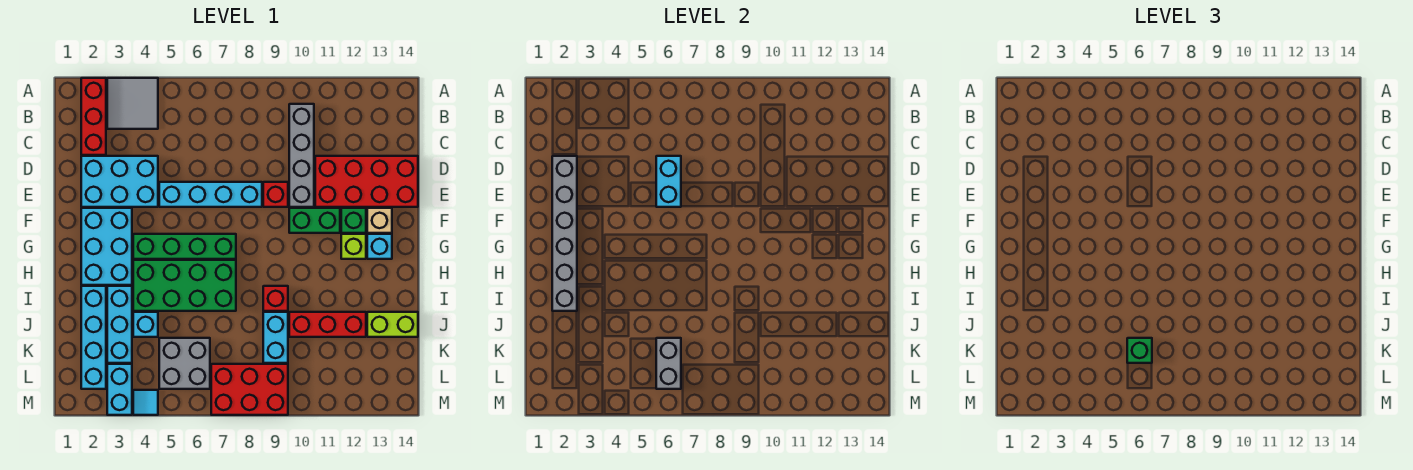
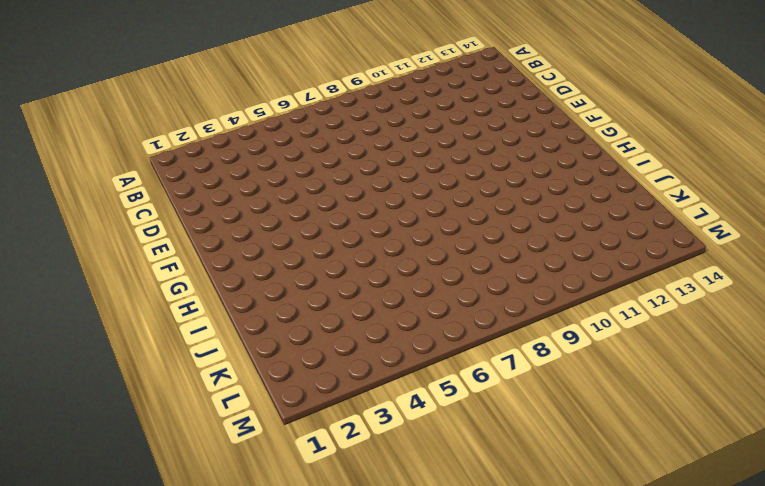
none -> red brick A2:C2 level 1
none -> grey tile A3:B4 level 1
none -> grey brick B10:E10 level 1
none -> cyan brick D2:E4 level 1

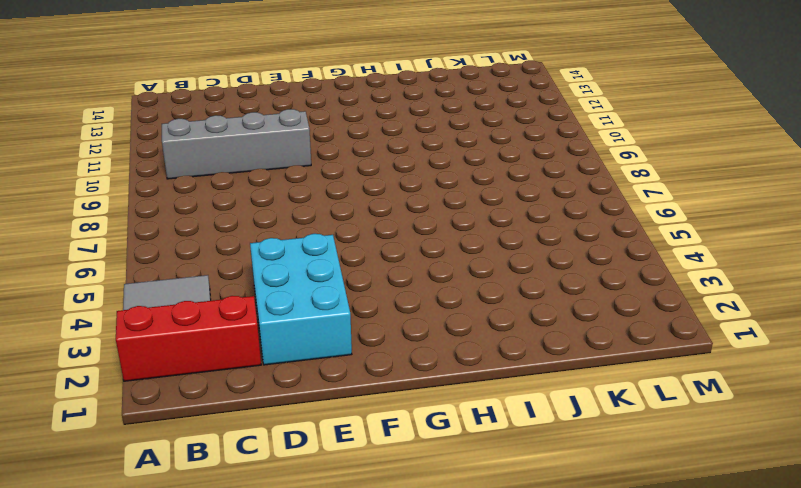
none -> red brick D11:E14 level 1
none -> cyan brick E5:E8 level 1
none -> red brick E9 level 1
none -> cyan brick F2:H3 level 1

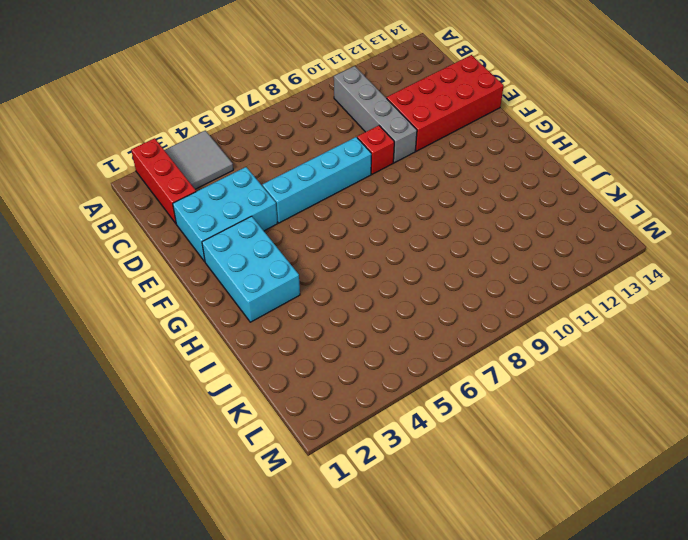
none -> green brick F10:F11 level 1
none -> green brick F12 level 1
none -> tan brick F13 level 1
none -> green brick G4:G7 level 1

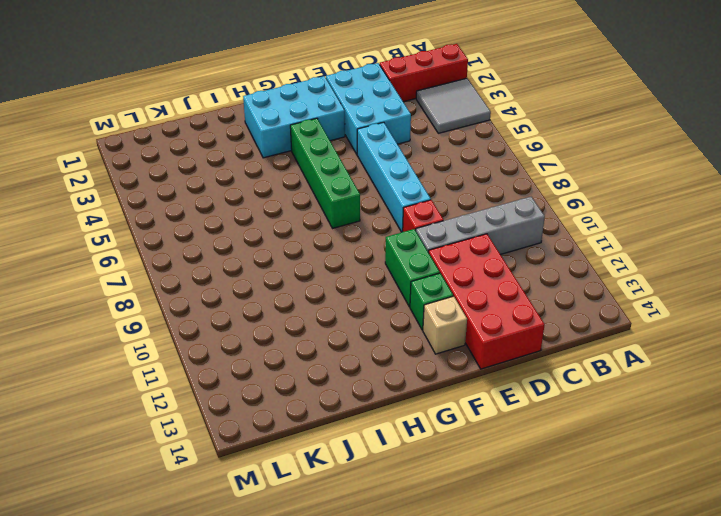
none -> lime brick G12 level 1
none -> cyan brick G13 level 1
none -> green brick H4:I7 level 1
none -> cyan brick I2:L2 level 1

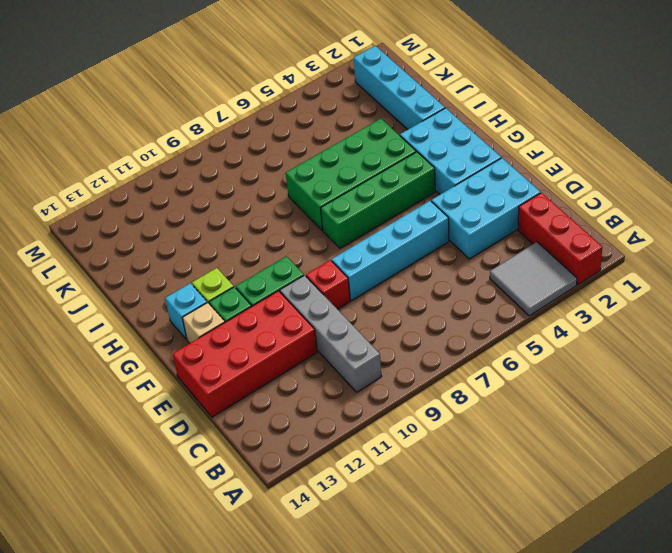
none -> cyan brick I3:K3 level 1
none -> red brick I9 level 1
none -> cyan brick J4 level 1
none -> cyan brick J9:K9 level 1

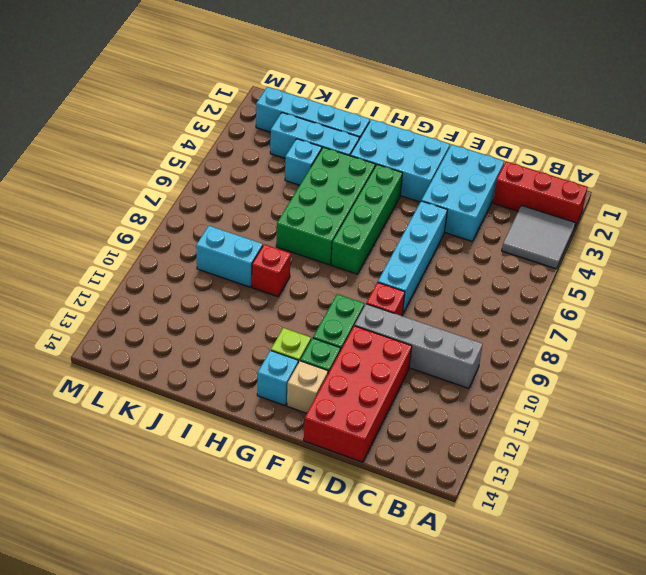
none -> red brick J10:J12 level 1
none -> lime brick J13:J14 level 1
none -> grey brick K5:L6 level 1
none -> cyan brick L3:M3 level 1

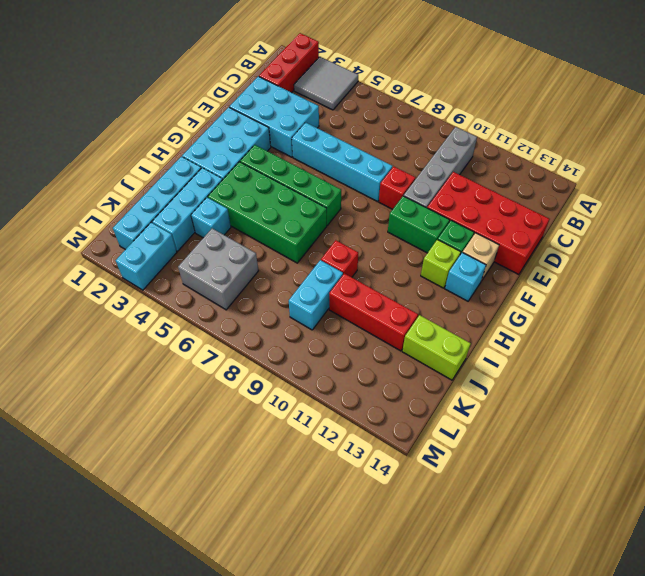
none -> red brick L7:M9 level 1
none -> cyan tile M4 level 1
none -> grey brick D2:I2 level 2
none -> cyan brick D6:E6 level 2

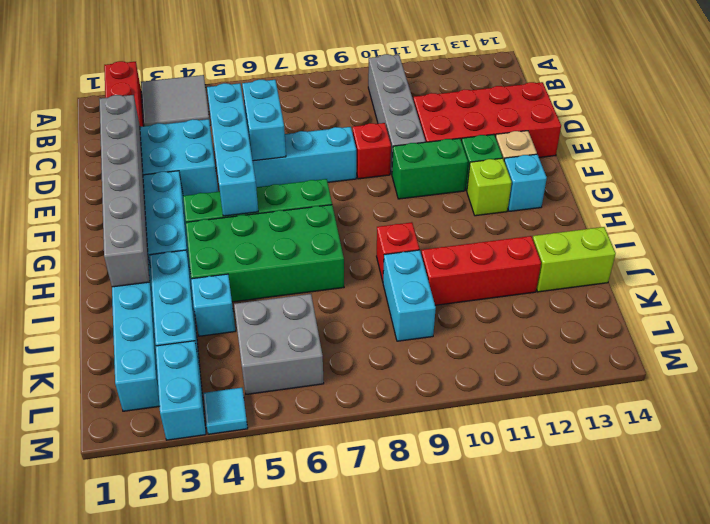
cyan brick D5:G5 level 2 -> none
none -> red brick L7:M9 level 1
none -> grey brick K6:L6 level 2
none -> green brick K6 level 3

